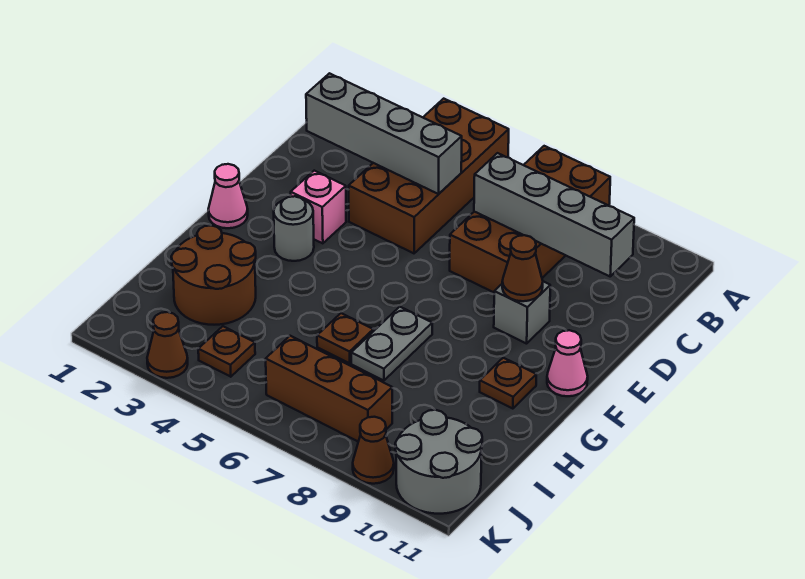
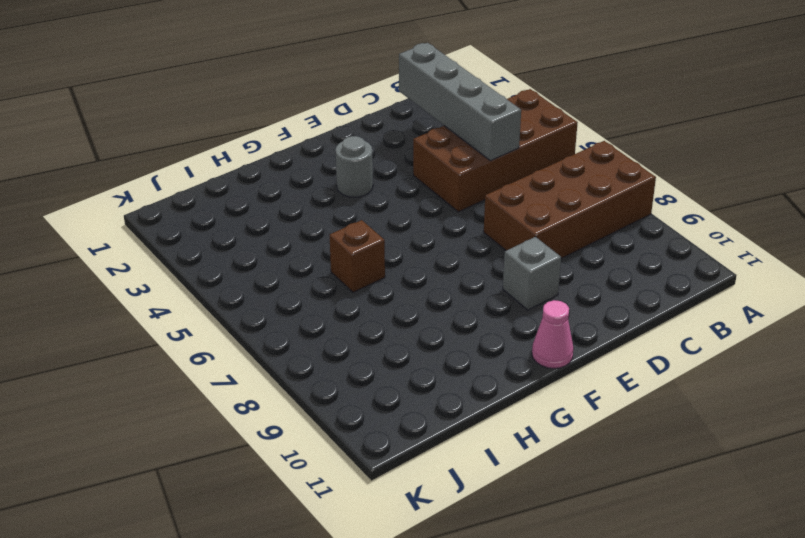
brown brick H6 level 1 -> brown plate H6 level 1
none -> pink brick E3 level 1
none -> pink cone F1 level 1
none -> grey plate G7:H7 level 1

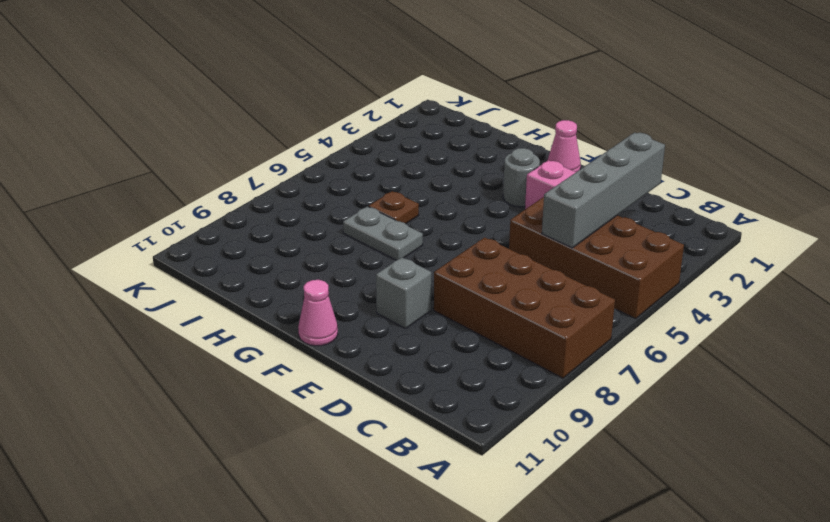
none -> brown plate G10 level 1
none -> brown round brick H2:I3 level 1
none -> brown plate J4 level 1

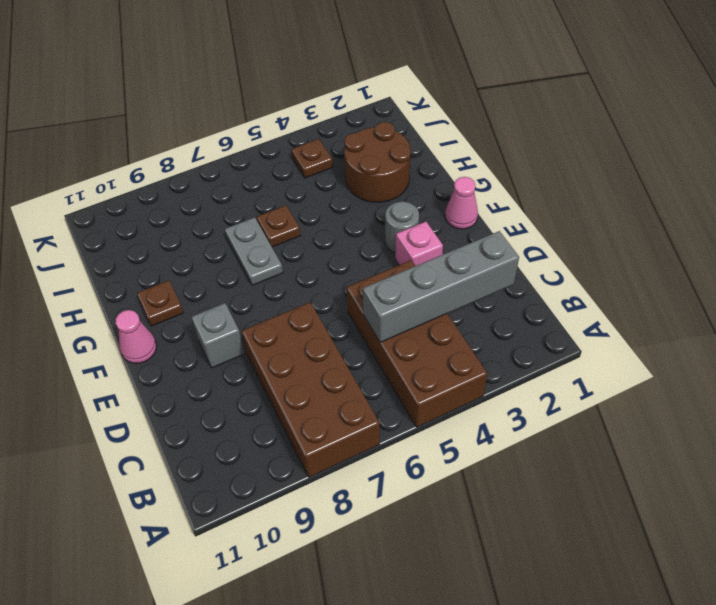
none -> brown brick J6:J8 level 1
none -> grey round brick J10:K11 level 1
none -> brown cone K3 level 1

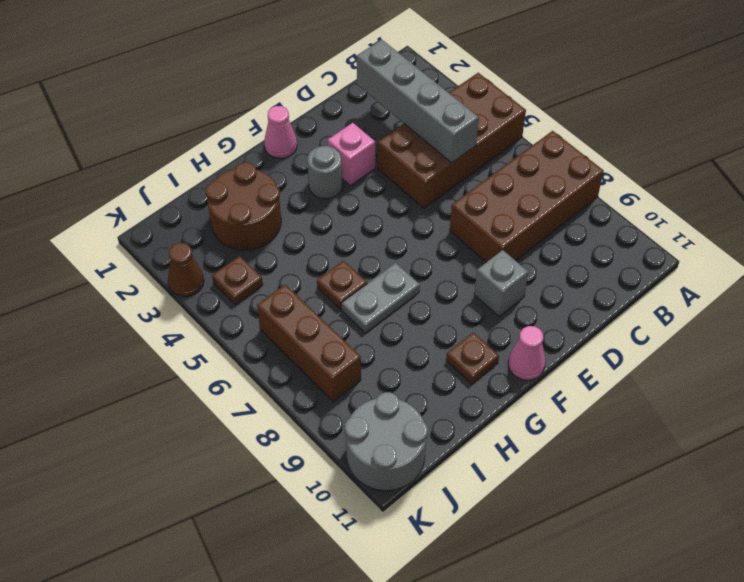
none -> brown cone K9 level 1
none -> grey brick C7:C10 level 2
none -> brown cone E9 level 2

